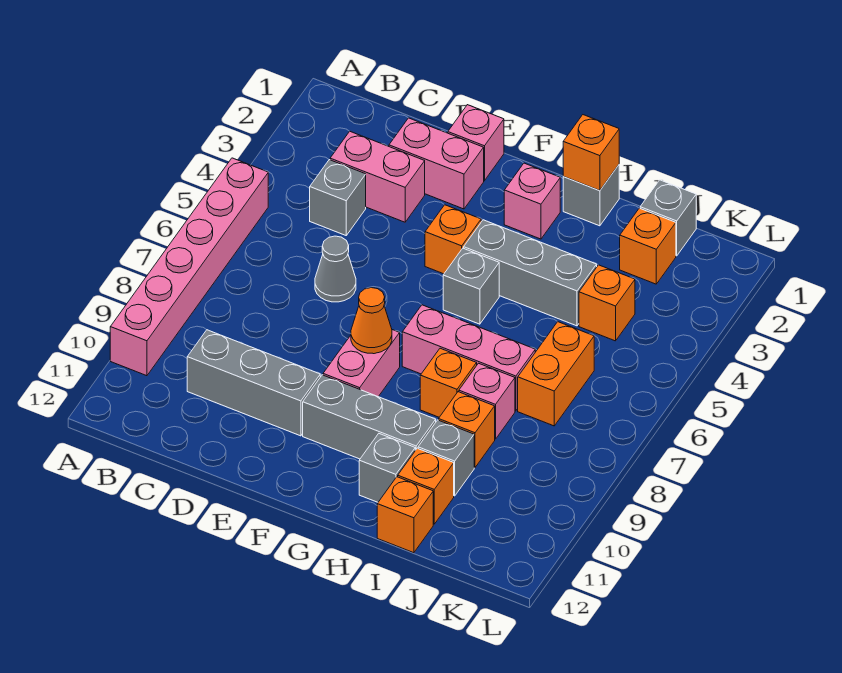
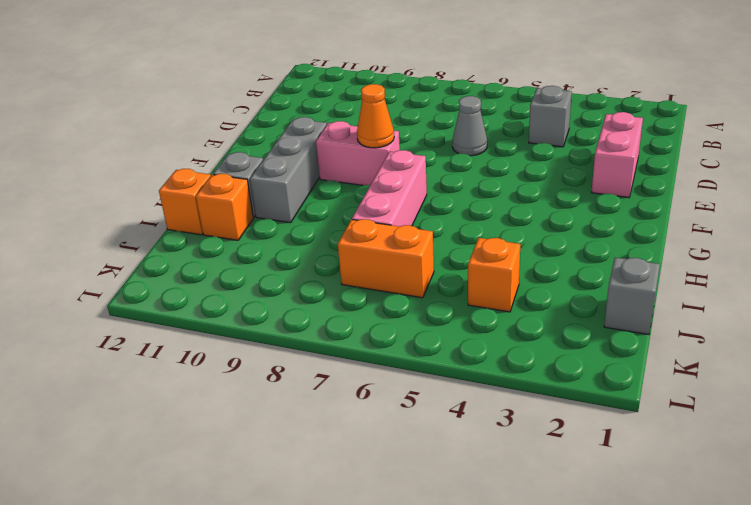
none -> pink brick A5:A10 level 1
none -> pink brick C3:D3 level 1
none -> grey brick C10:E10 level 1

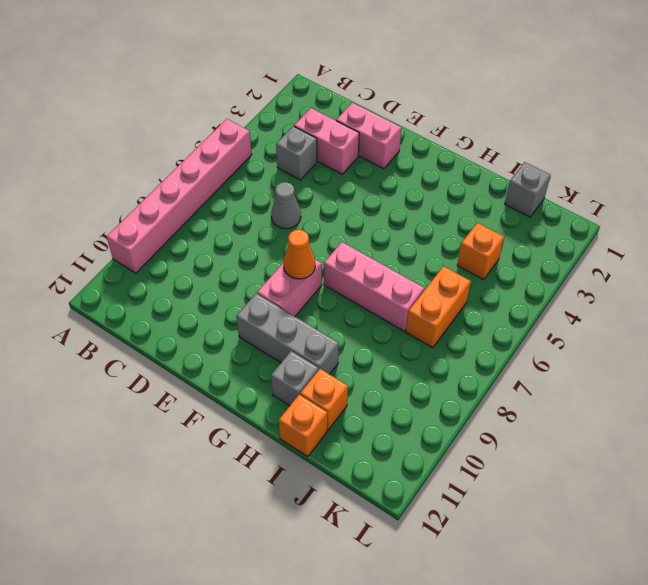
none -> grey brick C10:E10 level 1
none -> pink brick E1 level 1
none -> orange brick F4 level 1

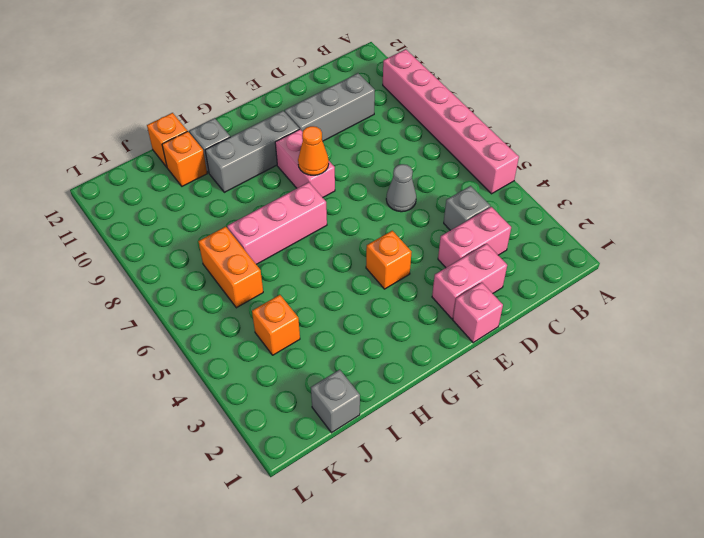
none -> pink brick G2 level 1
none -> grey brick G4:I4 level 1
none -> grey brick G5 level 1

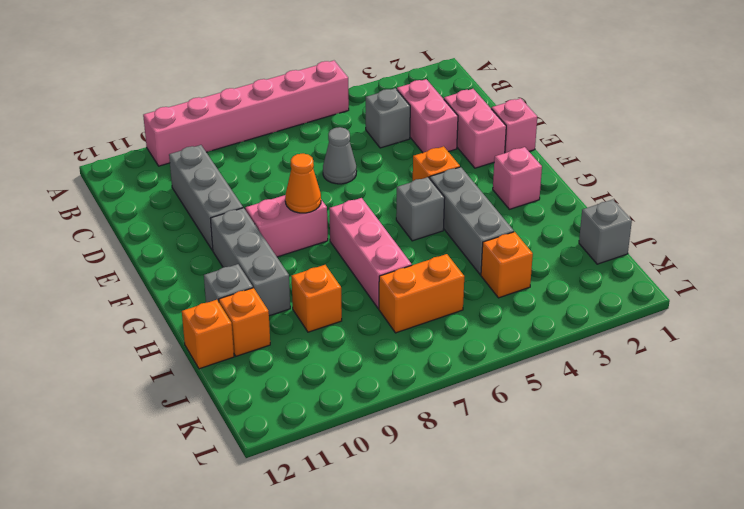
none -> grey brick H1 level 1
none -> orange brick H8 level 1
none -> pink brick I8 level 1

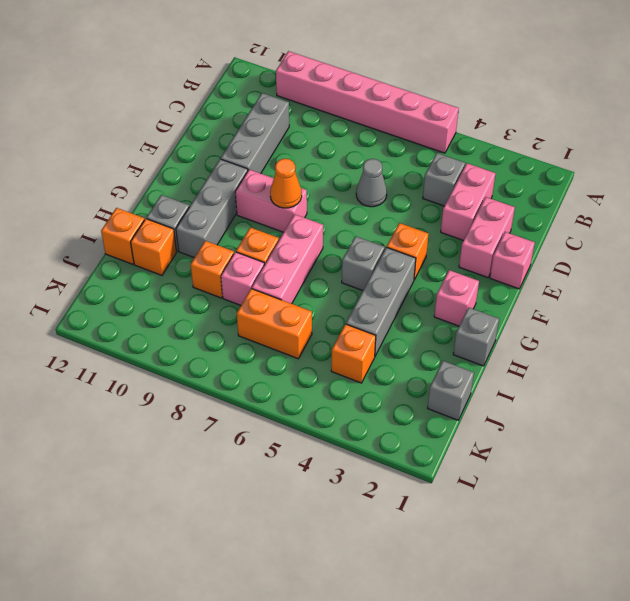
none -> grey brick I10 level 1
none -> orange brick J2 level 1
none -> orange brick H1 level 2

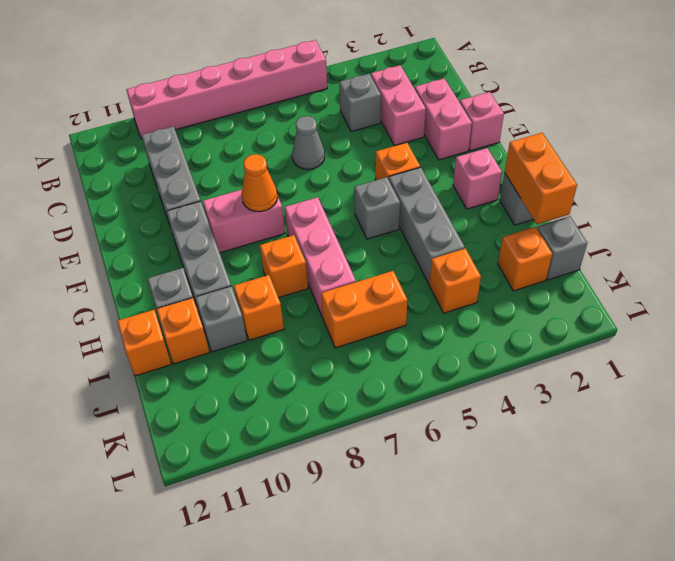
orange brick H1:I1 level 2 -> orange brick H1 level 2
none -> pink brick I8 level 1

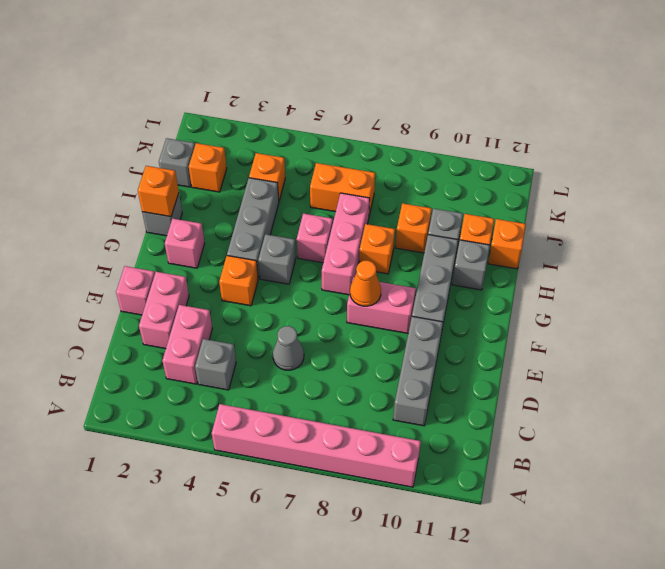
pink brick H6 level 1 -> pink brick I8 level 1

